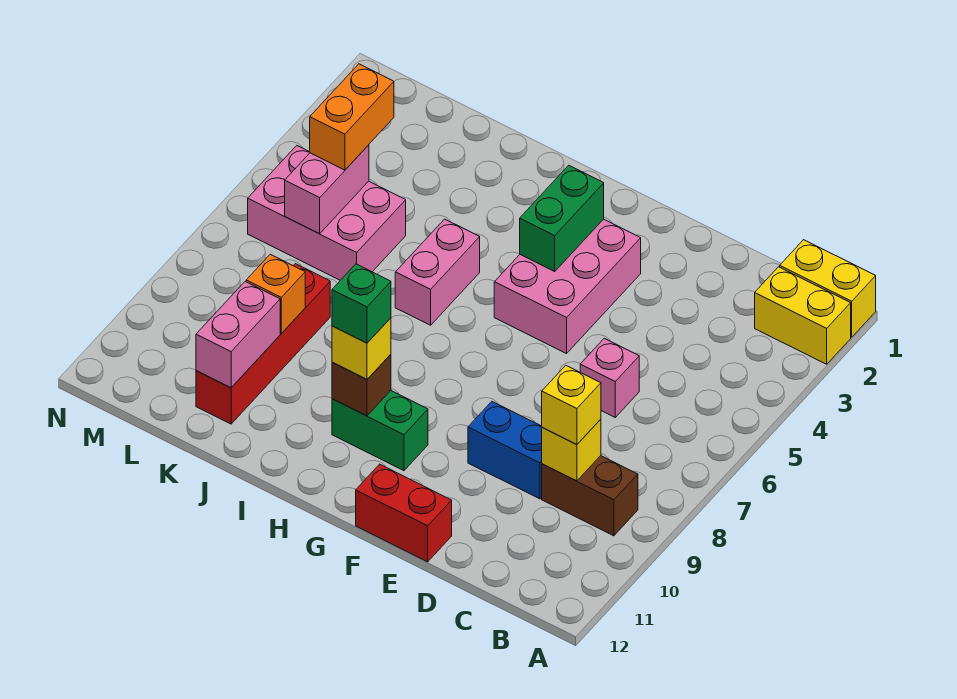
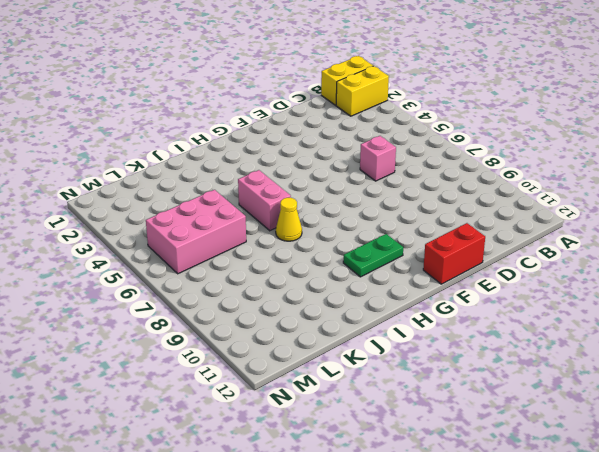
green plate G10:H10 level 1 -> green brick G10:H10 level 1
yellow cone I7 level 1 -> none
none -> brown brick B9:C9 level 1
none -> blue brick D9:E9 level 1
none -> pink brick F3:G5 level 1

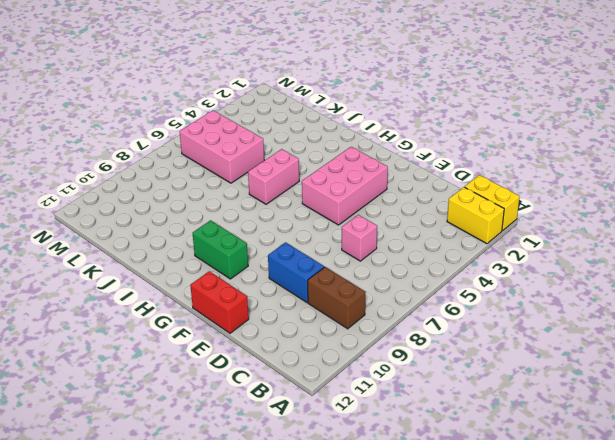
none -> red brick K8:K11 level 1
none -> yellow brick C9 level 2
none -> green brick G3:G4 level 2

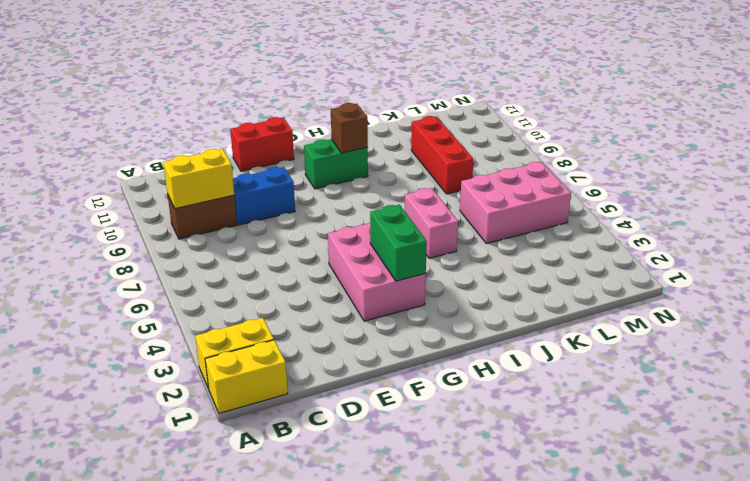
yellow brick B9:C9 level 2 -> yellow brick C9 level 2
red brick K8:K10 level 1 -> red brick K8:K11 level 1
none -> pink brick D6 level 1
none -> orange brick K9 level 2
none -> pink brick K10:K11 level 2

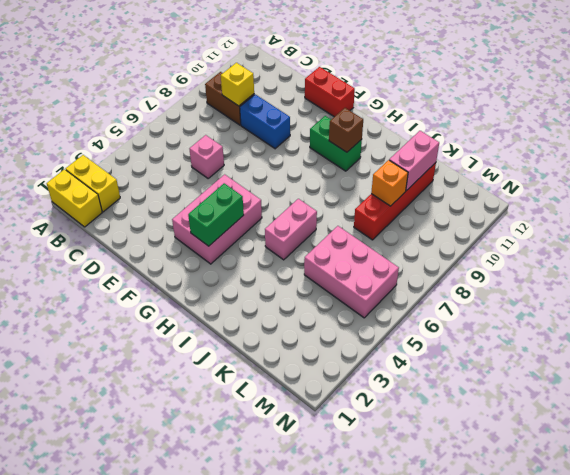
none -> pink brick L5:L6 level 2
none -> yellow brick C9 level 3
none -> yellow brick H10 level 3

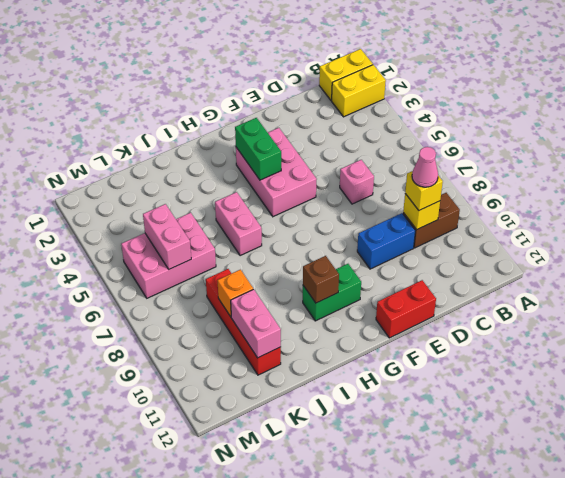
pink cone C9 level 4 -> none
none -> yellow brick H10 level 3
none -> orange brick L4:L5 level 3
none -> green brick H10 level 4

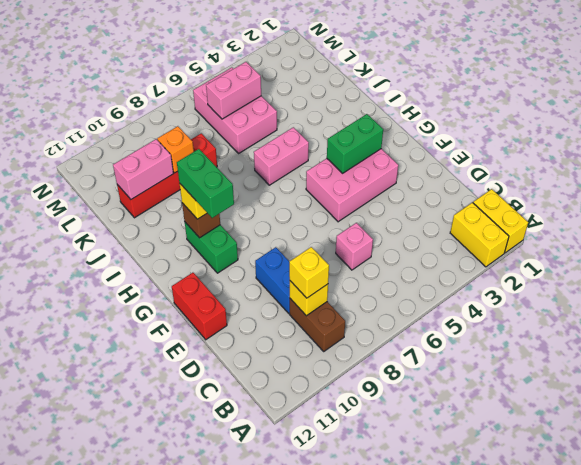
green brick G10:H10 level 4 -> green brick H10 level 4
none -> orange brick L4:L5 level 3

